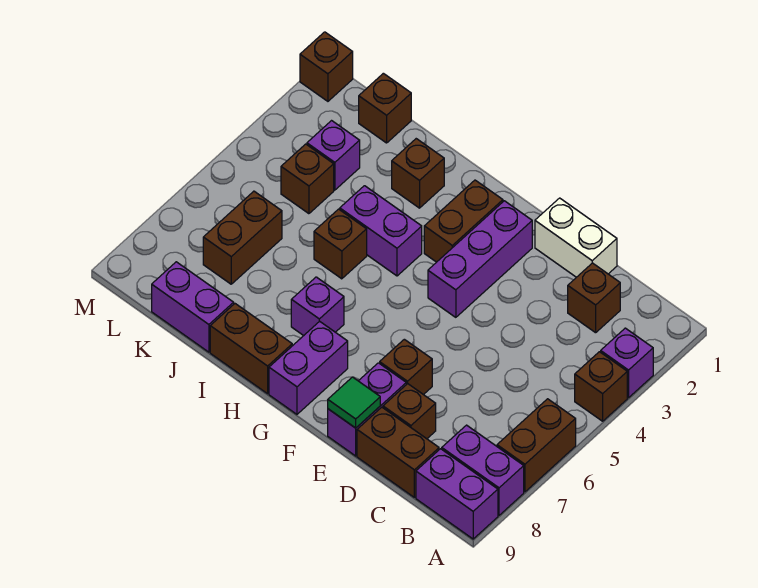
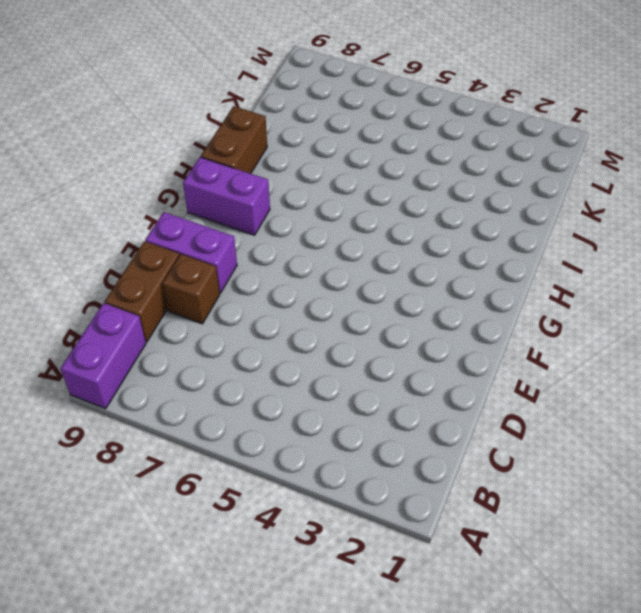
none -> purple brick A3 level 1
none -> brown brick A4 level 1
none -> brown brick A6:A7 level 1

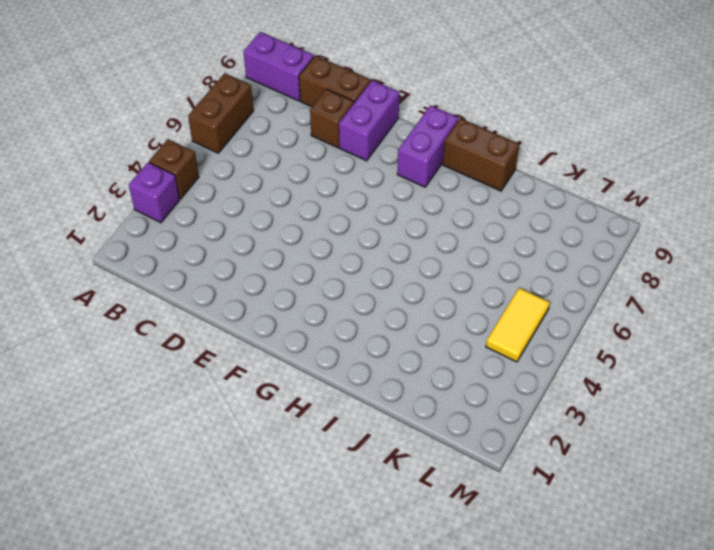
yellow tile L4:L5 level 1 -> none
none -> purple brick A8:B8 level 1
none -> brown brick C2 level 1
none -> white brick D1:E1 level 1

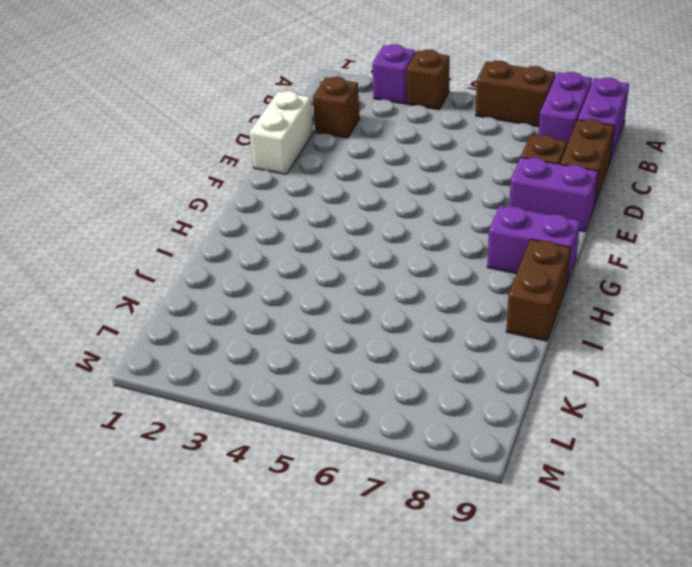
none -> brown brick E7 level 1
none -> purple brick F2:F4 level 1
none -> brown brick G2:G3 level 1

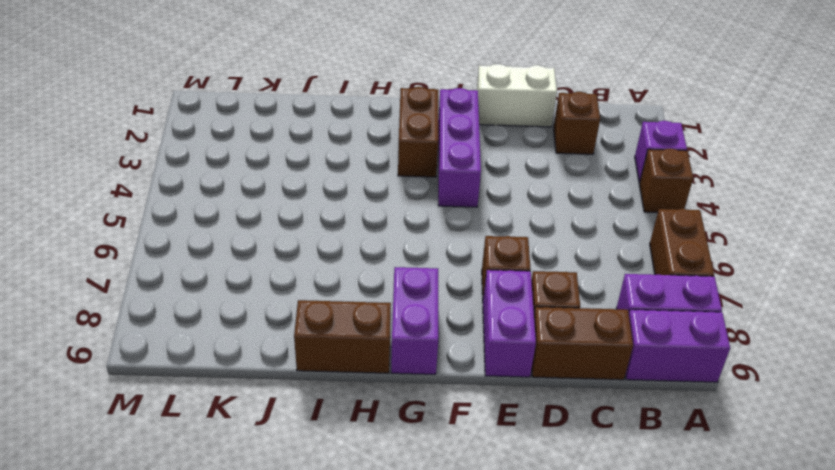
none -> purple brick H4:I4 level 1
none -> purple brick H7 level 1
none -> brown brick I2 level 1

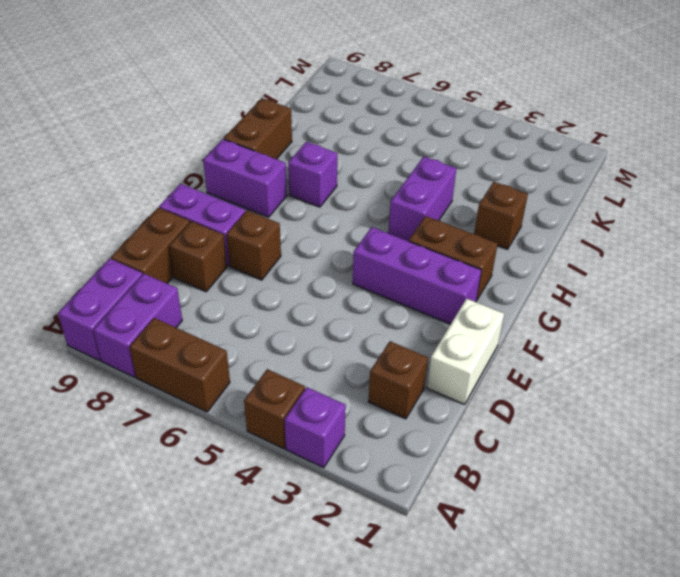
none -> brown brick I5 level 1
none -> purple brick J9:K9 level 1
none -> brown brick K1 level 1

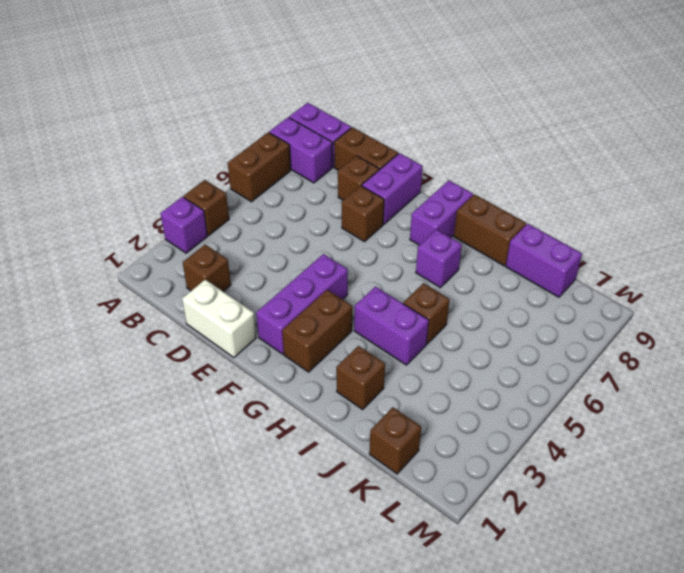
none -> purple brick K3 level 1
none -> brown brick K4 level 1
none -> brown brick K6:K7 level 1

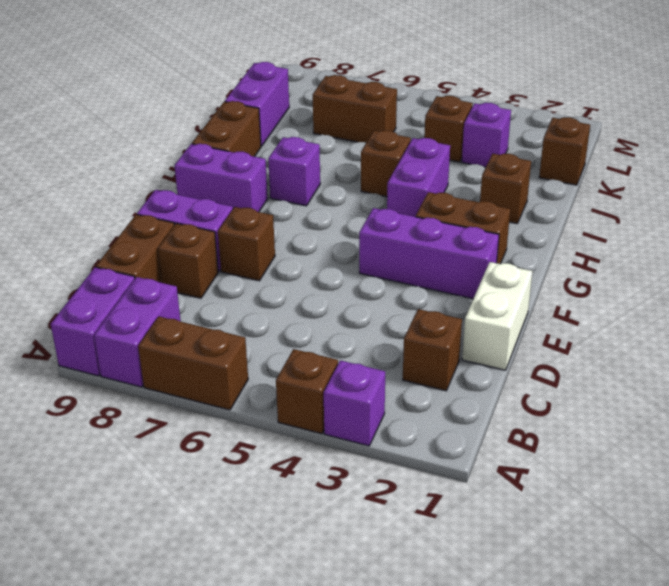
none -> brown brick M1 level 1
none -> green tile E9 level 2

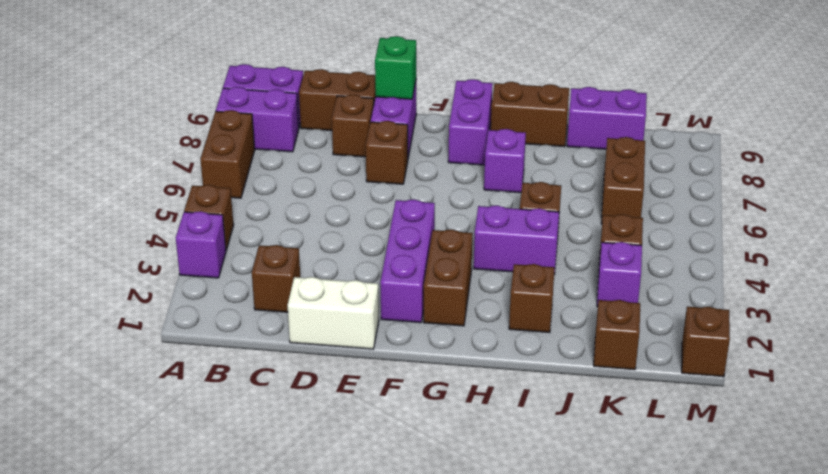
green brick E9 level 2 -> green tile E9 level 2

